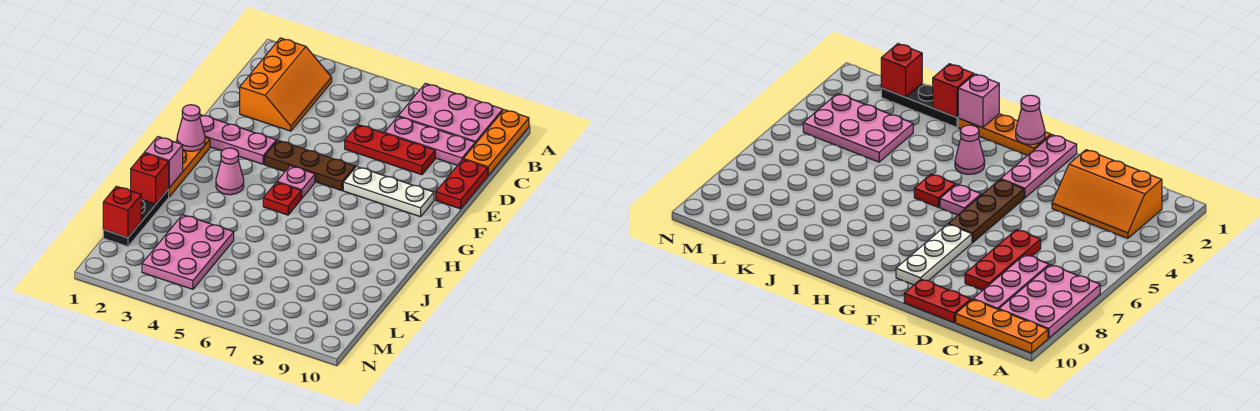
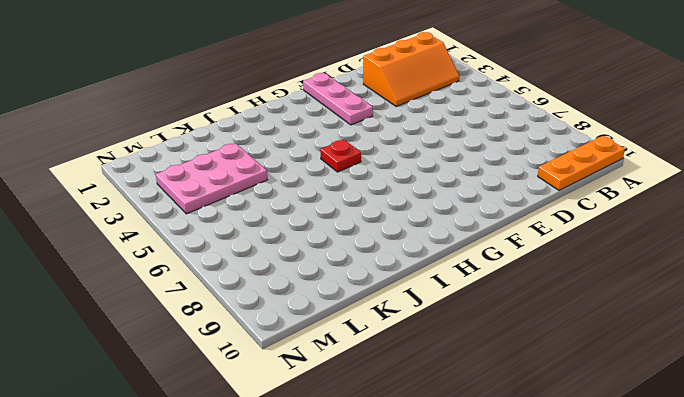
none -> pink plate A7:B9 level 1
none -> pink plate C7:C9 level 1
none -> red plate D6:D8 level 1

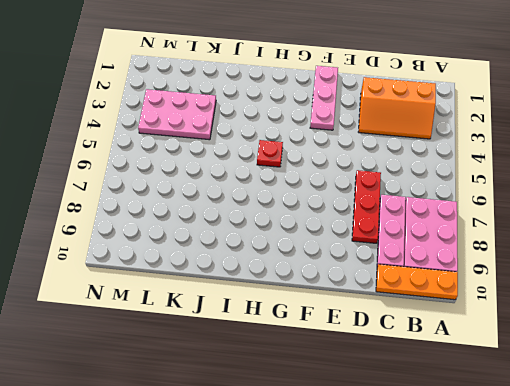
none -> red plate D10:E10 level 1
none -> brown plate F4:F6 level 1
none -> white plate F7:F9 level 1

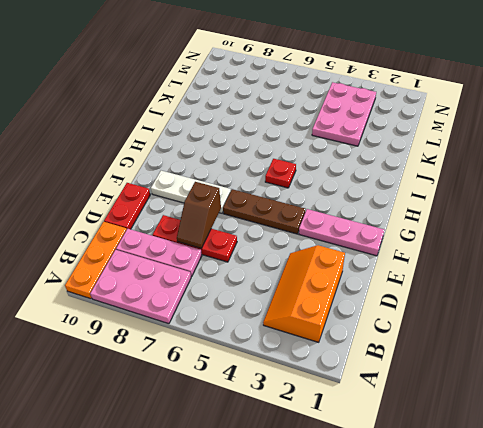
brown slope D7:E7 level 2 top E -> none
none -> orange plate G1:I1 level 1
none -> pink plate G5 level 1
none -> pink cone H3 level 1

